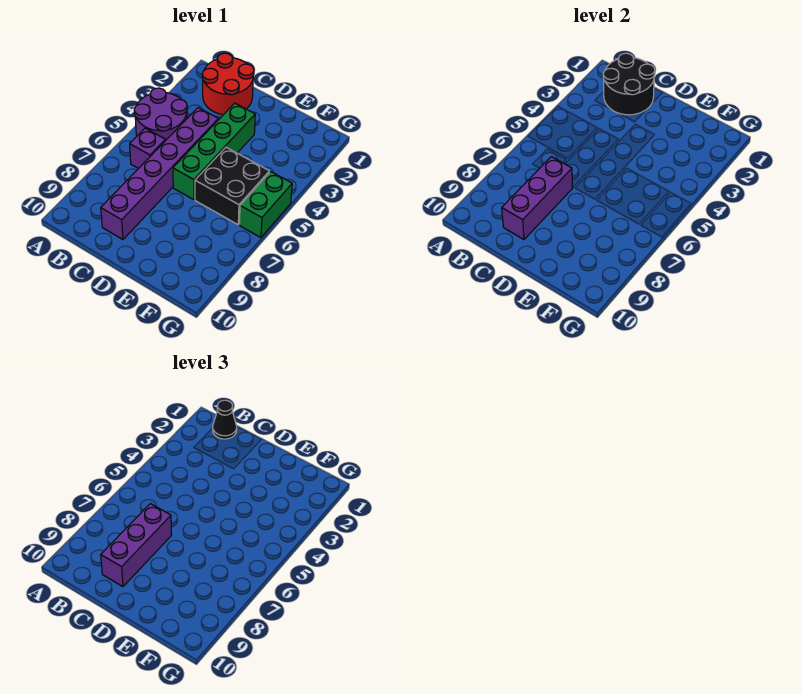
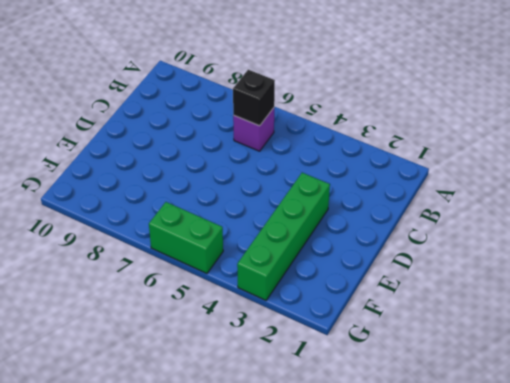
black brick B6 level 2 -> none
green brick D3:G3 level 1 -> green brick D3:D6 level 1
none -> purple round brick A4:B5 level 1
none -> red round brick B1:C2 level 1

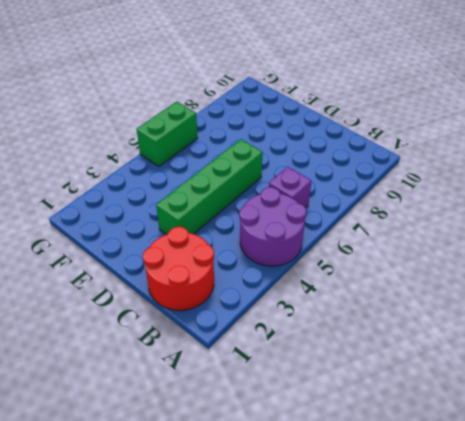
none -> purple brick C4:C9 level 1
none -> black brick E5:F6 level 1

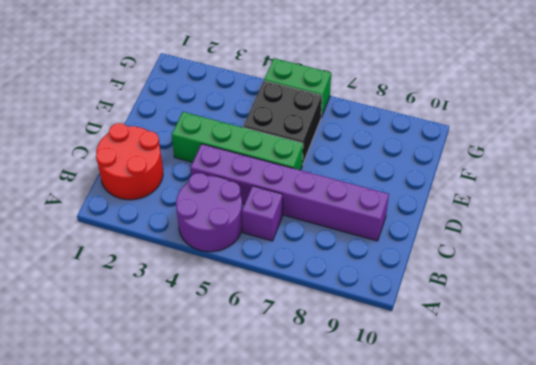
none -> black round brick B1:C2 level 2
none -> purple brick C7:C9 level 2

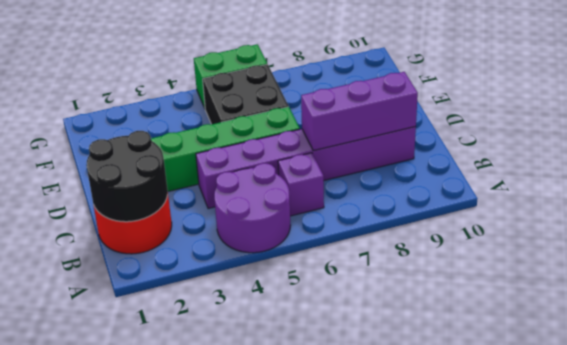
none -> black cone B1 level 3
none -> purple brick C7:C9 level 3

